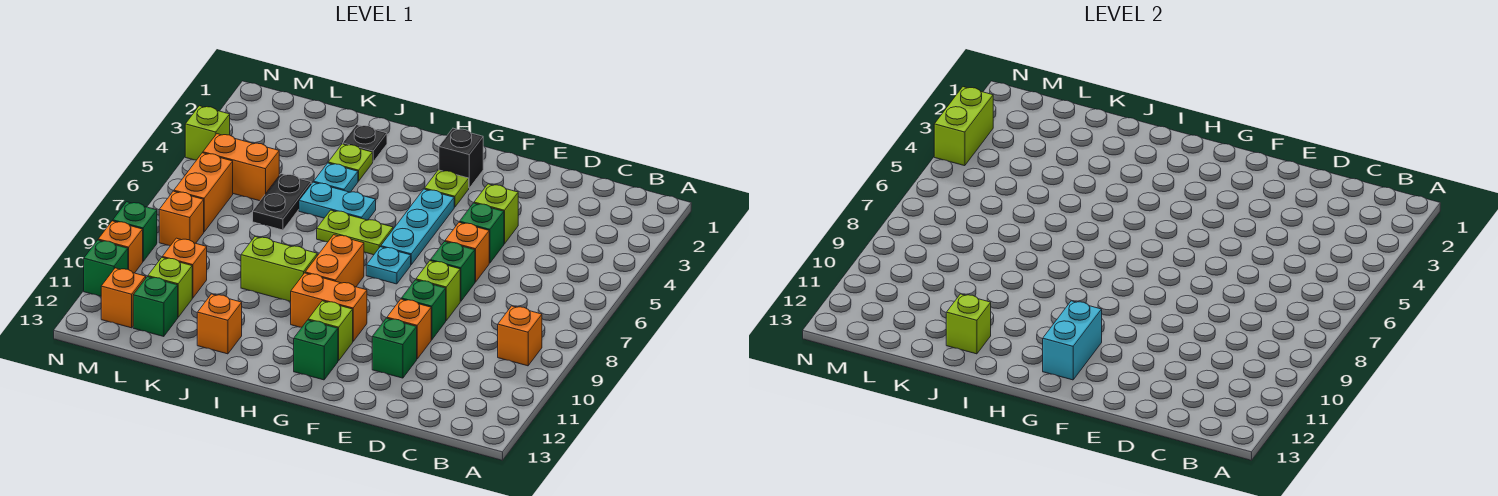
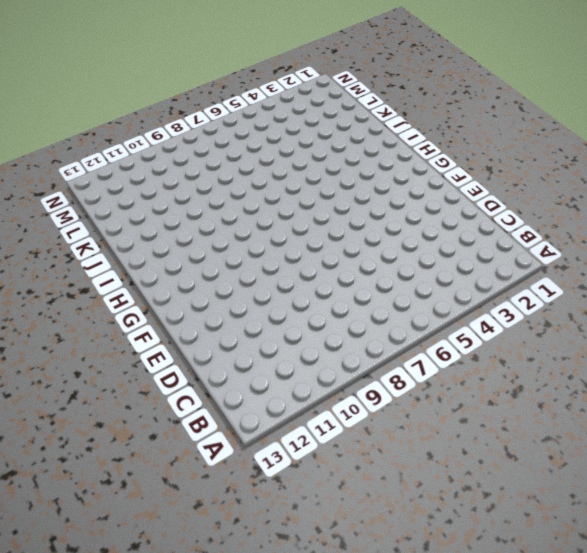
none -> orange brick B9 level 1
none -> lime brick E4 level 1
none -> green brick E5 level 1
none -> orange brick E6 level 1

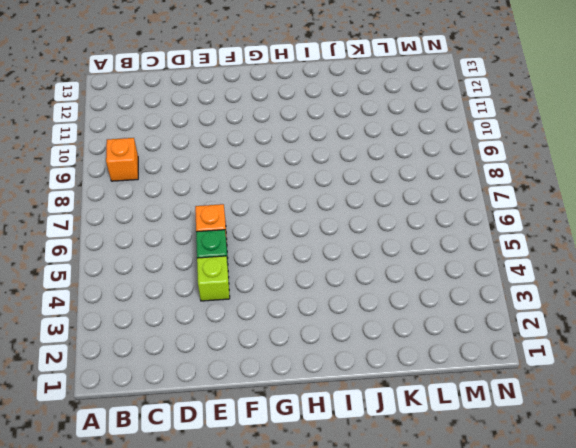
none -> green brick E7 level 1
none -> lime brick E8 level 1
none -> green brick E9 level 1
none -> orange brick E10 level 1

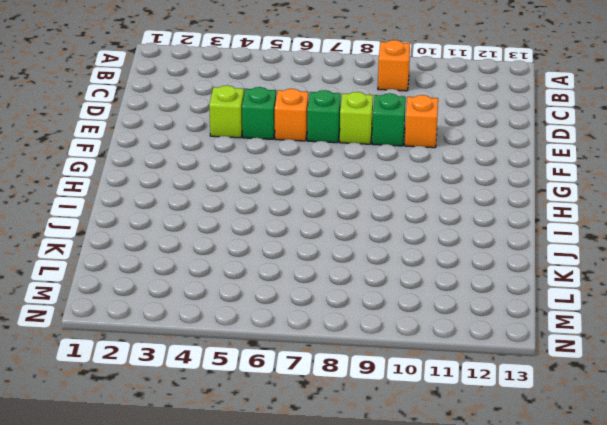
none -> green brick E11 level 1
none -> black brick G2 level 1
none -> lime plate G3 level 1
none -> cyan plate G4:G6 level 1

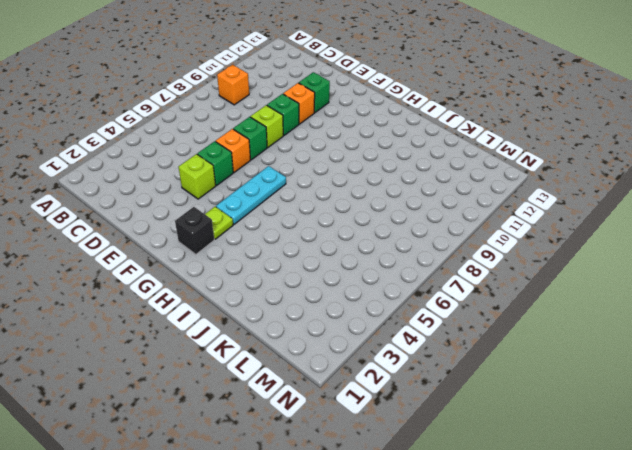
none -> cyan plate G7 level 1
none -> orange brick G10:H10 level 1
none -> lime brick G11 level 1
none -> green brick G12 level 1

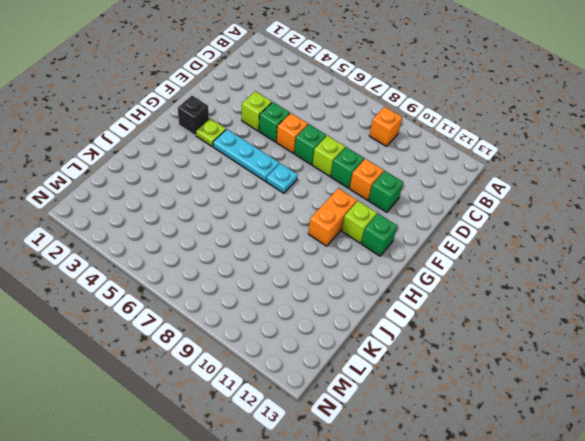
none -> lime plate H6:I6 level 1
none -> orange brick H8:H9 level 1
none -> cyan plate I5:J5 level 1
none -> lime brick I9:J9 level 1

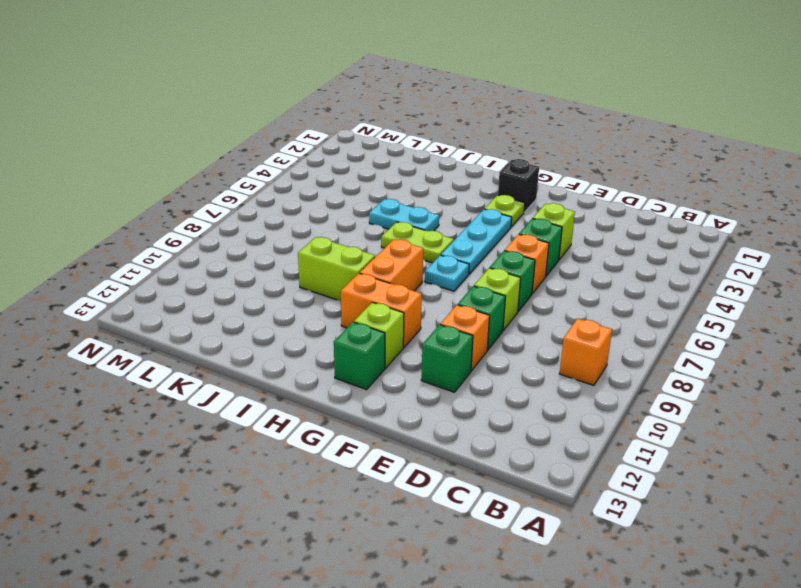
none -> black plate J2 level 1
none -> lime plate J3 level 1
none -> cyan plate J4 level 1
none -> orange brick J12 level 1

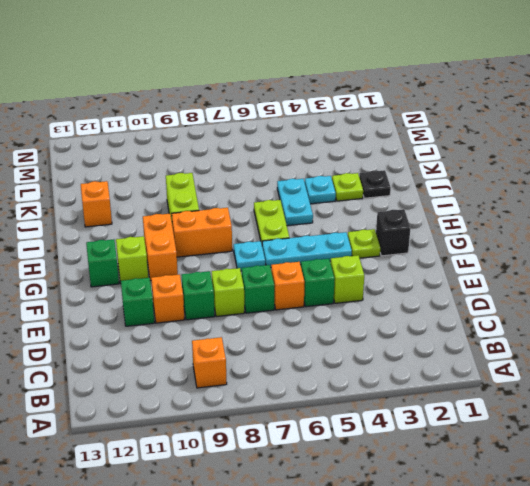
none -> black plate K5:K6 level 1
none -> orange brick L5:M5 level 1
none -> orange brick L10 level 1
none -> lime brick L11 level 1

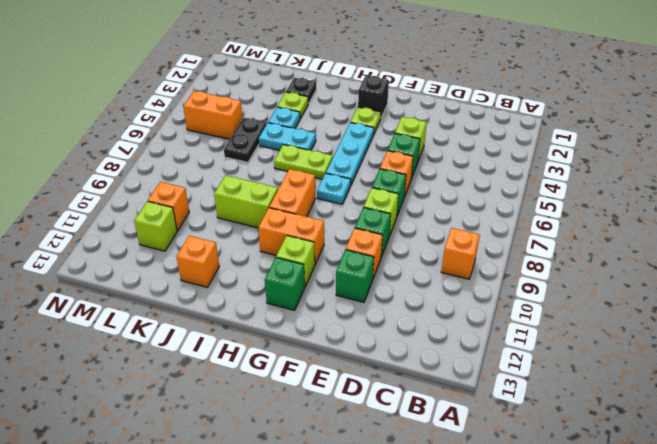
none -> green brick L12 level 1
none -> orange brick M6:M7 level 1
none -> orange brick M8 level 1
none -> orange brick M12 level 1

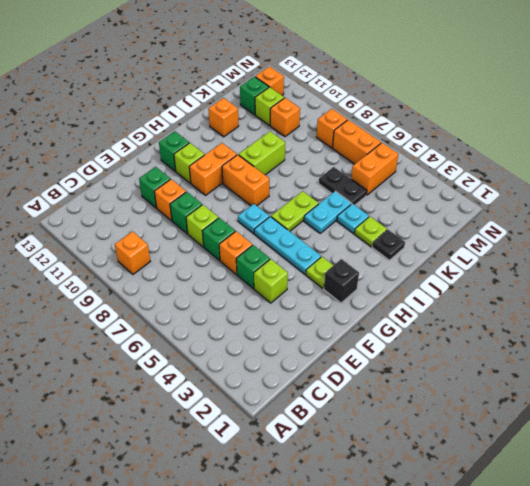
none -> lime brick N4 level 1
none -> green brick N9 level 1
none -> orange brick N10 level 1
none -> green brick N11 level 1

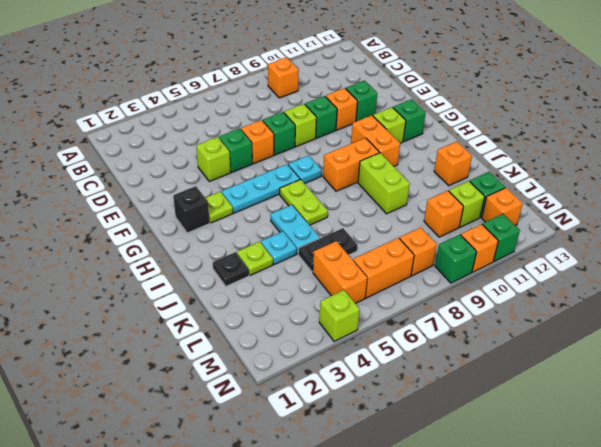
none -> cyan brick G11:G12 level 2
none -> lime brick J12 level 2
none -> lime brick N3:N4 level 2

